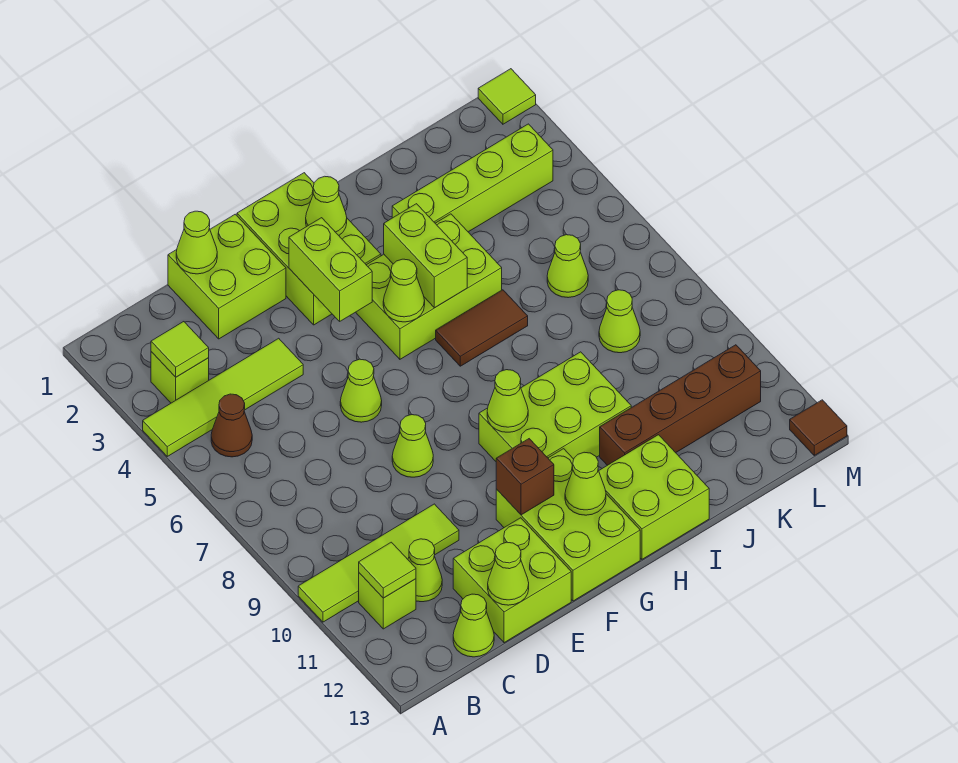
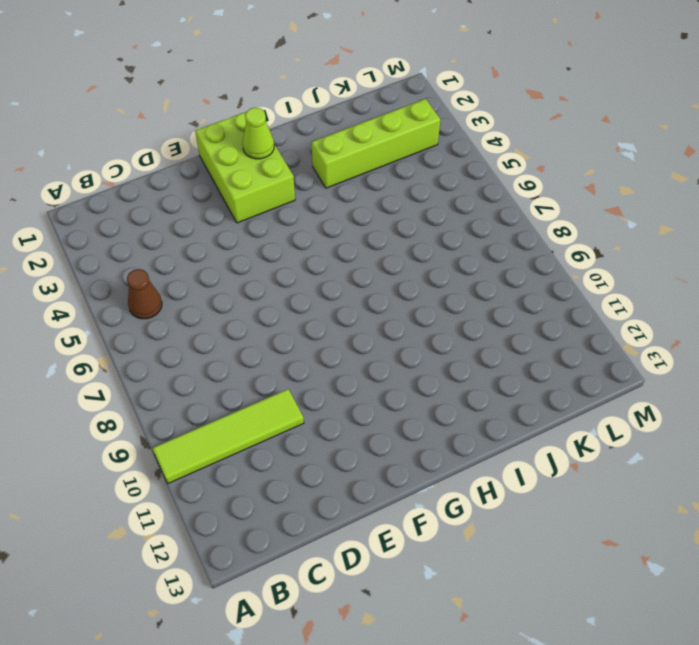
none -> lime tile A4:D4 level 1
none -> lime brick B3 level 1
none -> lime brick B11 level 1
none -> lime cone C11 level 1

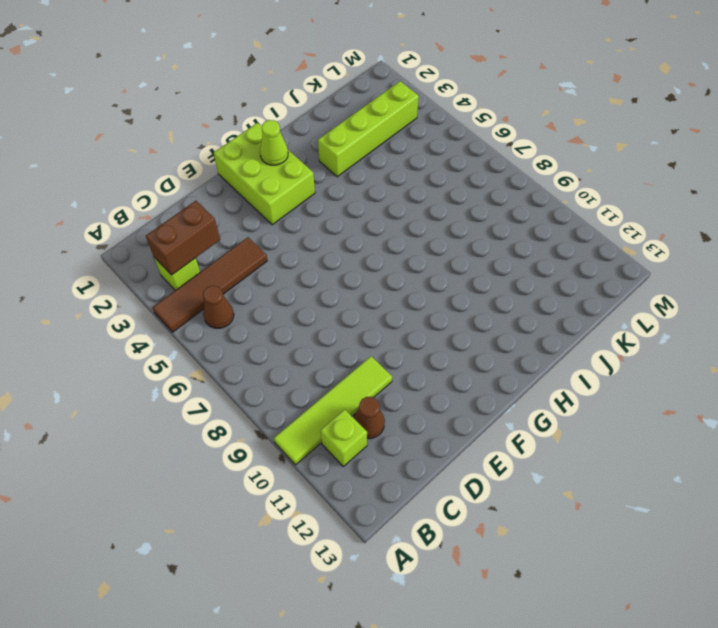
brown tile A4:D4 level 1 -> lime tile A4:D4 level 1
brown brick B3:C3 level 2 -> lime tile B3 level 2
brown cone C11 level 1 -> lime cone C11 level 1
none -> lime cone C13 level 1
none -> lime brick D1:E2 level 1
none -> lime brick D12:E13 level 1
none -> lime cone E6 level 1

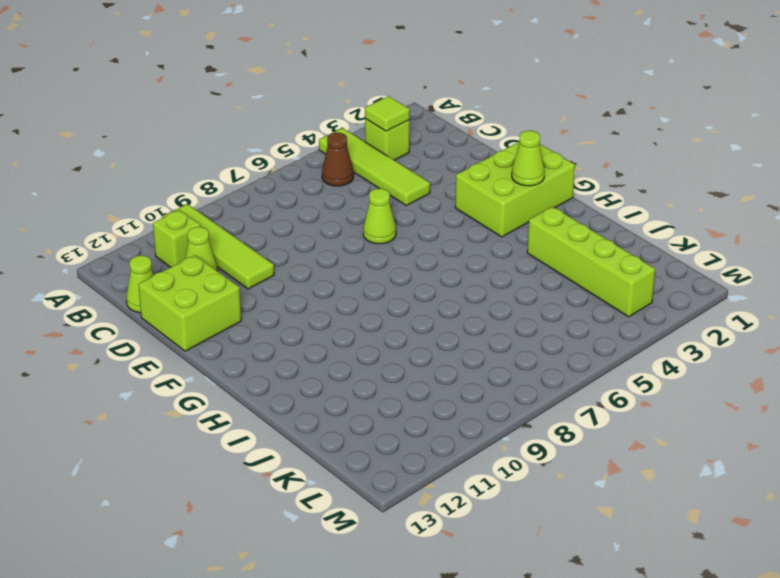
none -> lime brick D1:E2 level 1
none -> lime cone E8 level 1
none -> lime brick F11:G13 level 1
none -> lime brick G4:I5 level 1

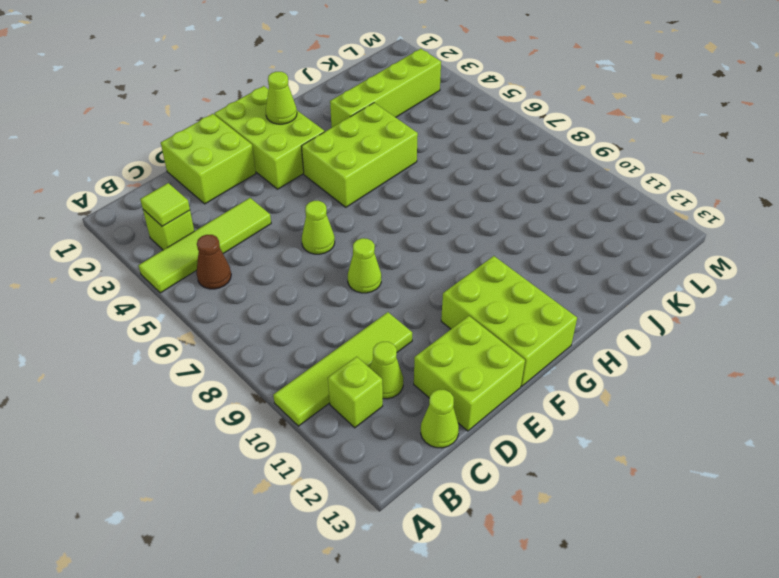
none -> lime brick G9:I10 level 1
none -> brown tile H6:I6 level 1
none -> lime brick H12:I13 level 1
none -> brown brick I11:L11 level 1

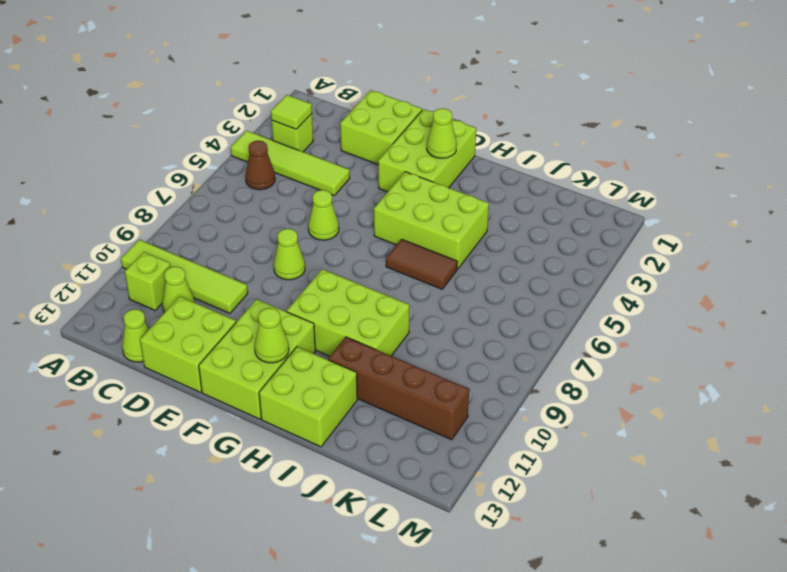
none -> lime brick I3:L3 level 1
none -> lime cone K6 level 1
none -> lime cone K8 level 1
none -> lime tile M1 level 1

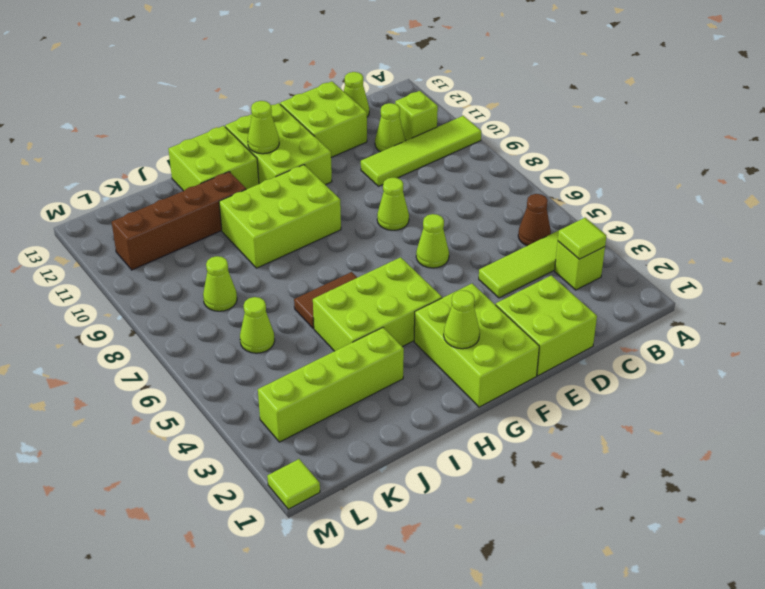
none -> brown tile M13 level 1
none -> lime tile B11 level 2
none -> lime cone D1 level 2
none -> lime cone D13 level 2

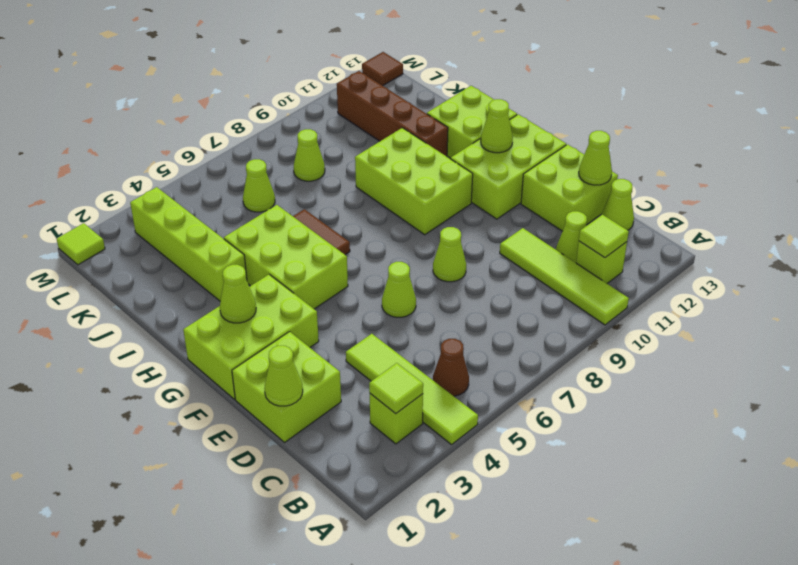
none -> lime brick F3:F4 level 2
none -> brown brick F11 level 2
none -> lime cone G5 level 2
none -> lime cone G9 level 2

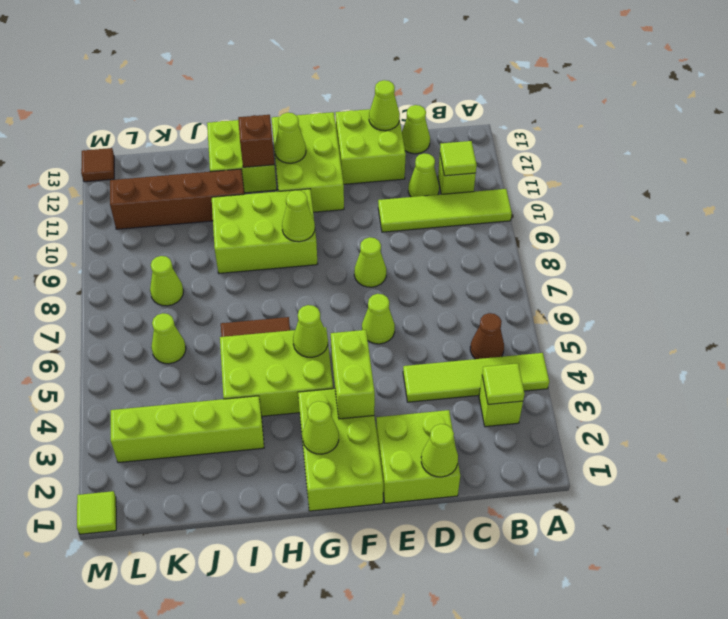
brown brick H12 level 2 -> brown brick F11 level 2
none -> lime brick H4:H5 level 2

